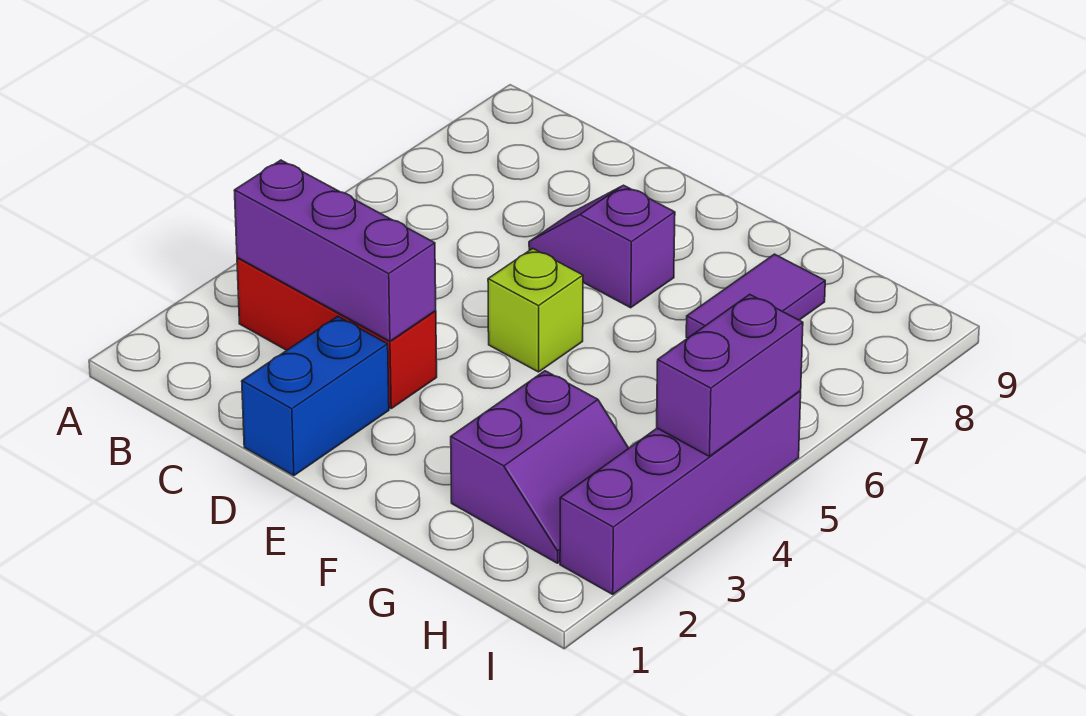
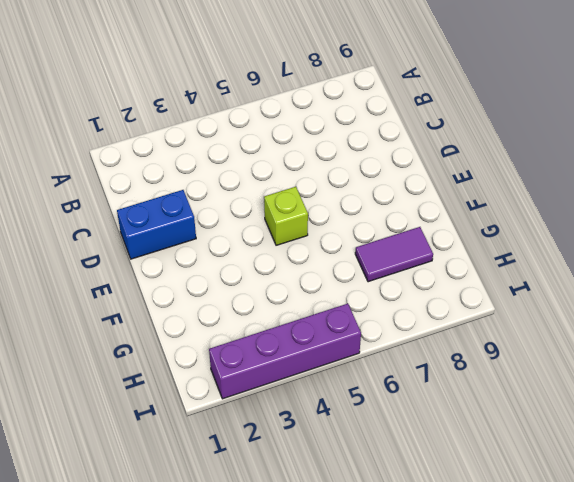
none -> red brick B3:D3 level 1
none -> purple slope D7:E7 level 1 top E

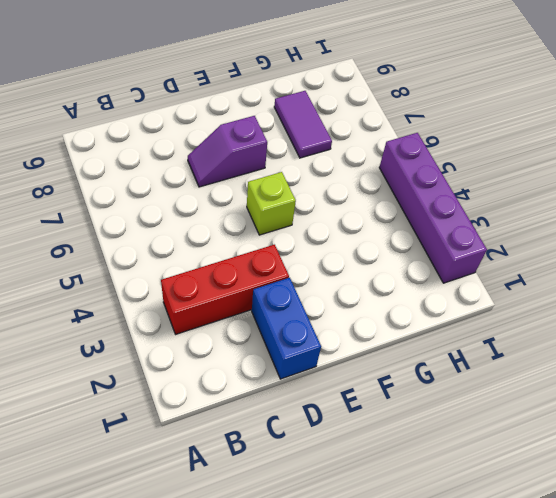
none -> purple slope G2:H3 level 1 top G
none -> purple brick B3:D3 level 2

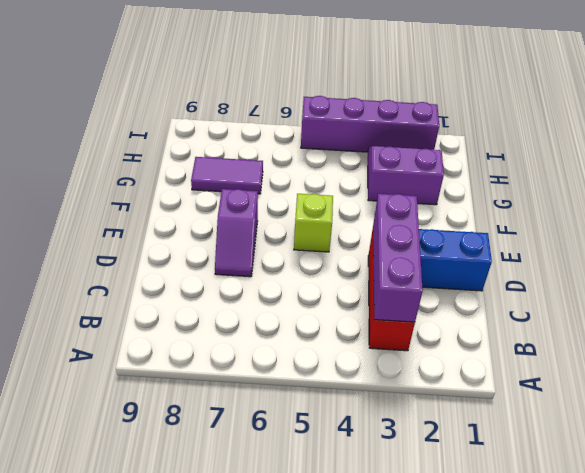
none -> purple brick I4:I5 level 2

